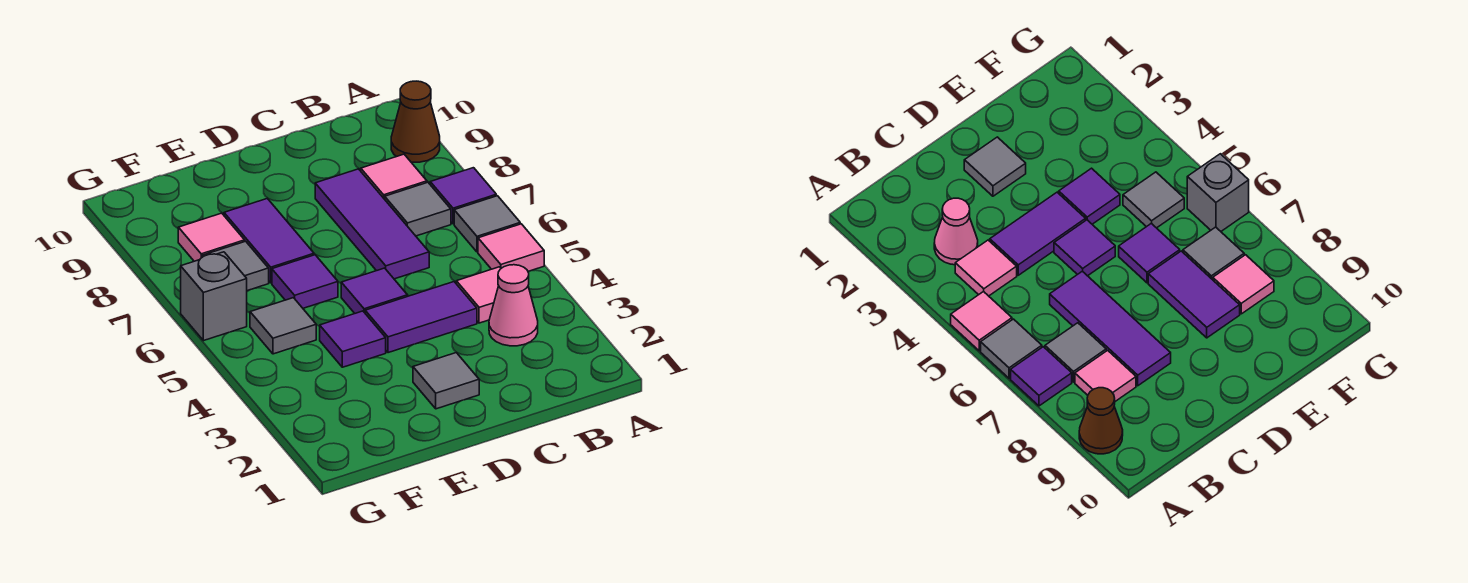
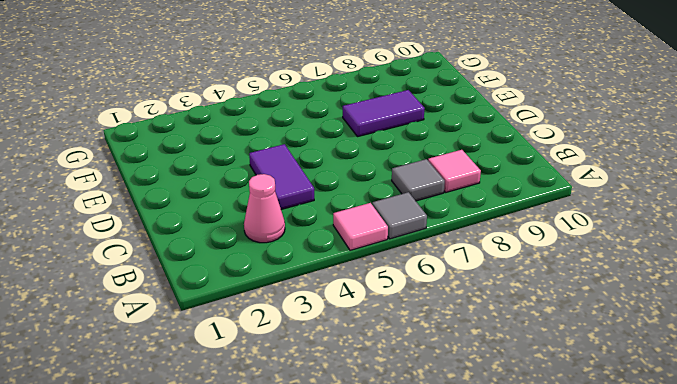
none -> purple tile A7 level 1
none -> brown cone A9 level 1
none -> pink tile B4 level 1

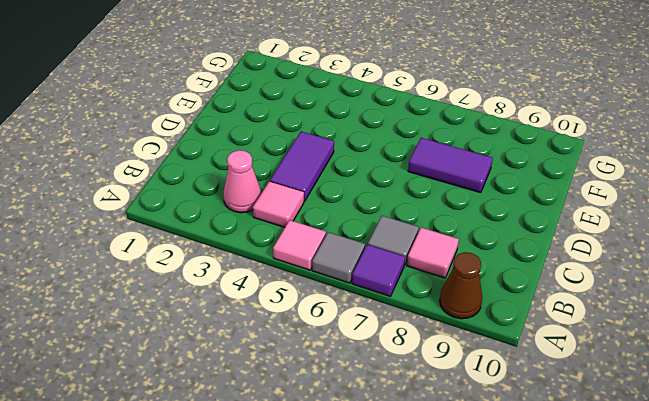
none -> purple tile C6:C8 level 1
none -> grey tile D2 level 1
none -> purple tile D5 level 1

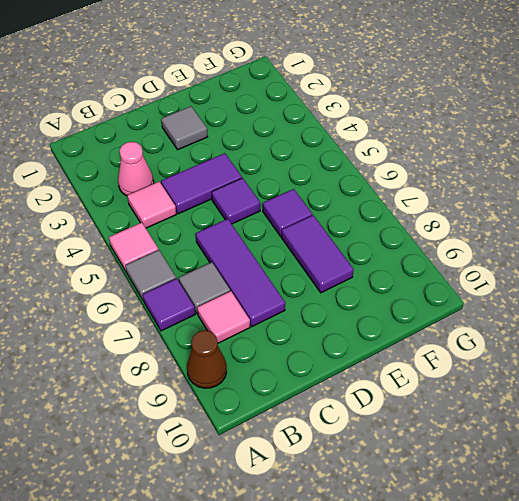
none -> purple tile E4 level 1
none -> grey tile F5 level 1
none -> grey tile F7 level 1

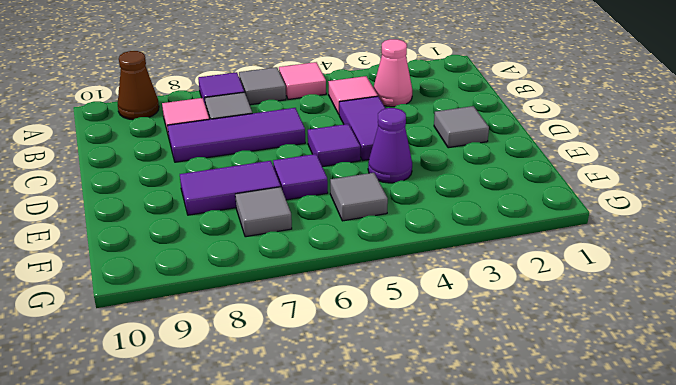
purple cone E4 level 1 -> purple tile E4 level 1
none -> pink tile F8 level 1
none -> grey brick G6 level 1

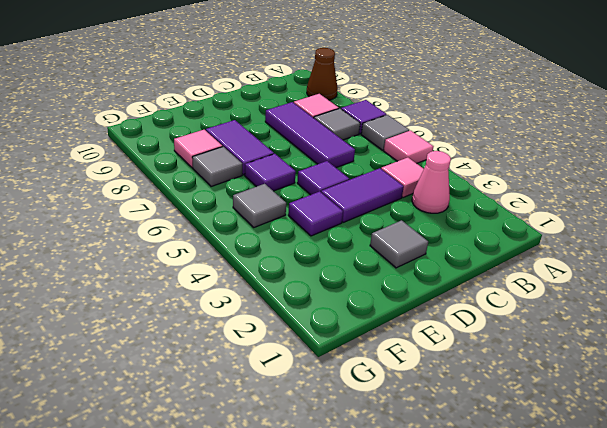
none -> grey brick G6 level 1

